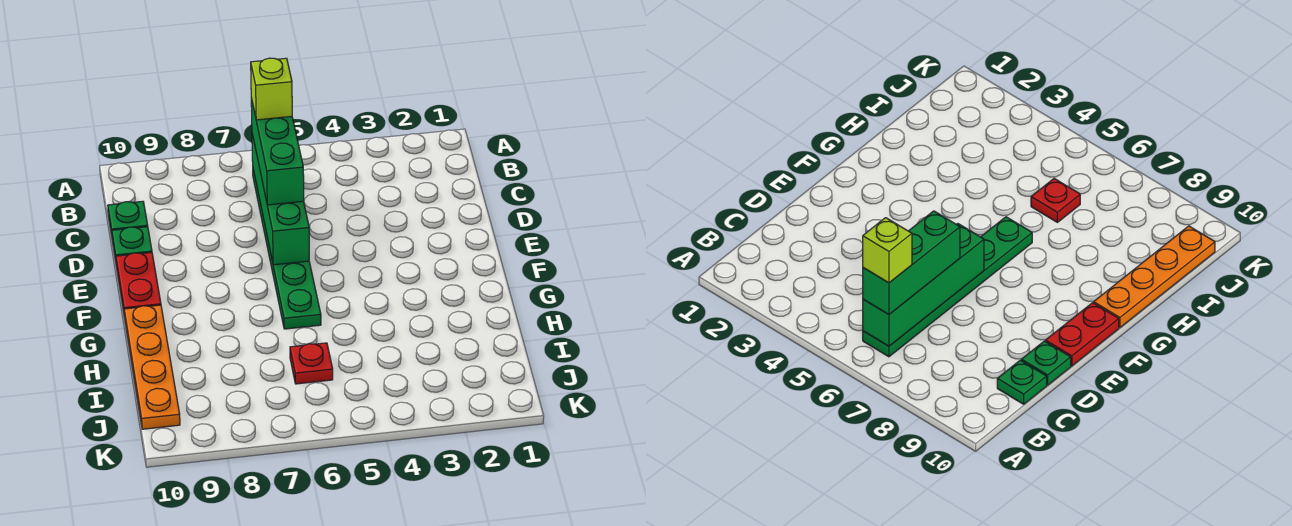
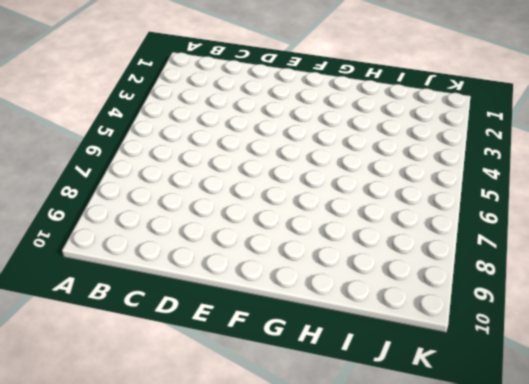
none -> green plate B6:G6 level 1
none -> green plate C10 level 1

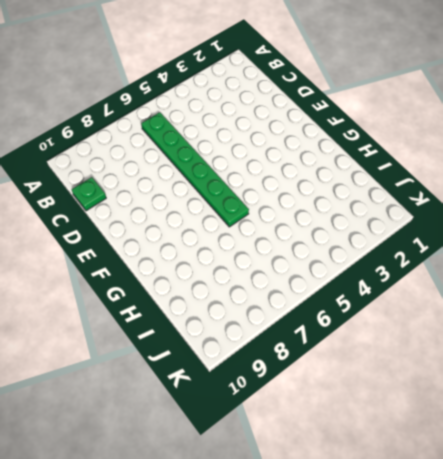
none -> green plate D10 level 1
none -> red plate E10:F10 level 1

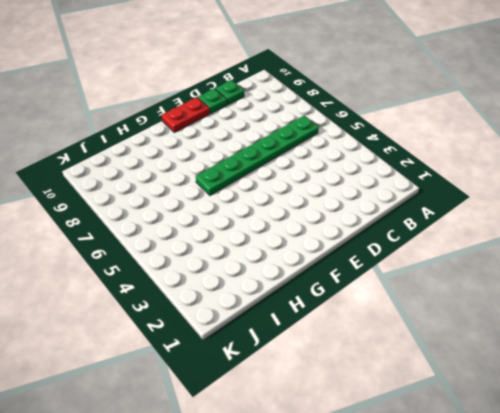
none -> orange plate G10:J10 level 1
none -> red plate I6 level 1

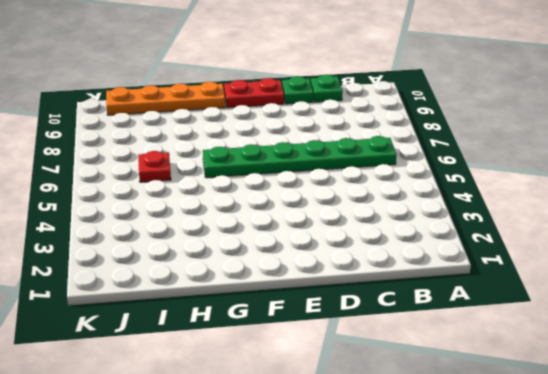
none -> green brick B6:E6 level 2
none -> green brick B6:D6 level 3

